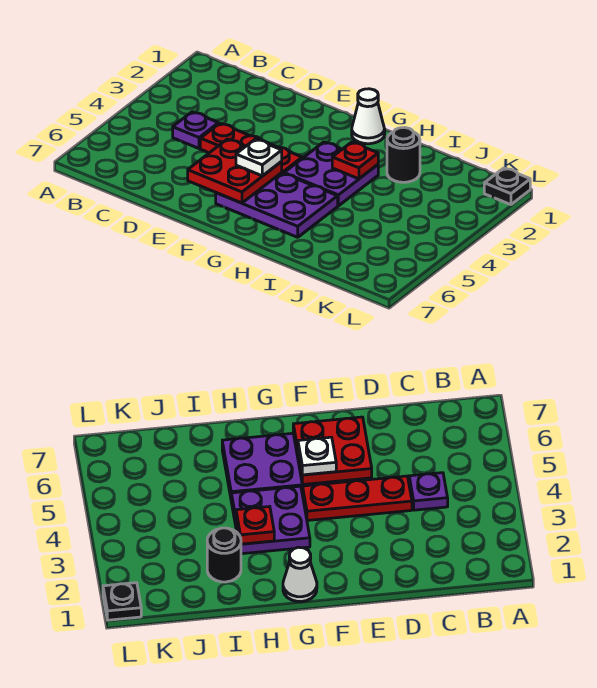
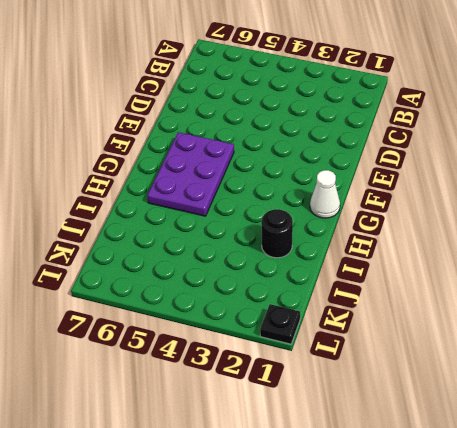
none -> purple plate C4 level 1
none -> red plate D4:F4 level 1

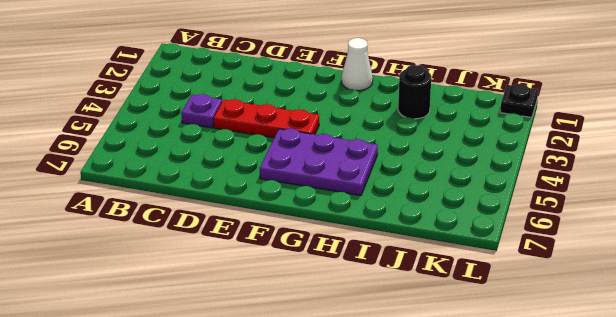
none -> purple plate G3:H4 level 1
none -> red plate E5:F6 level 2

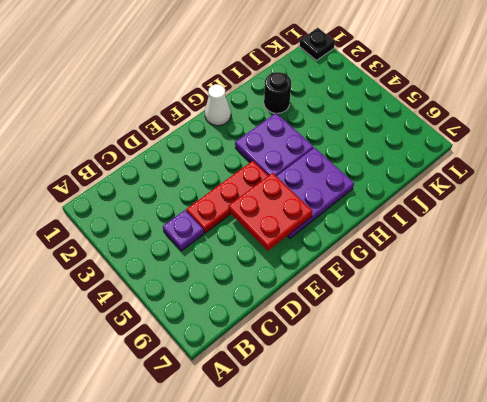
none -> red plate H3 level 2
none -> white plate F5 level 3

